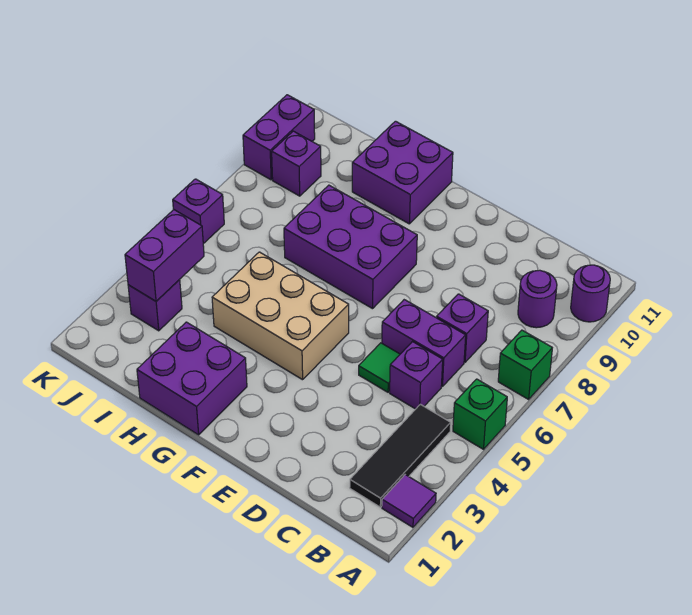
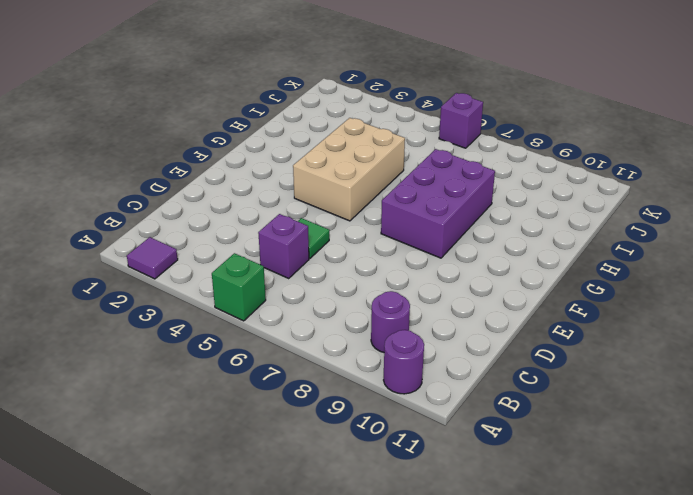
none -> green brick A7 level 1
none -> black tile B2:B4 level 1
none -> purple brick C6:D6 level 1

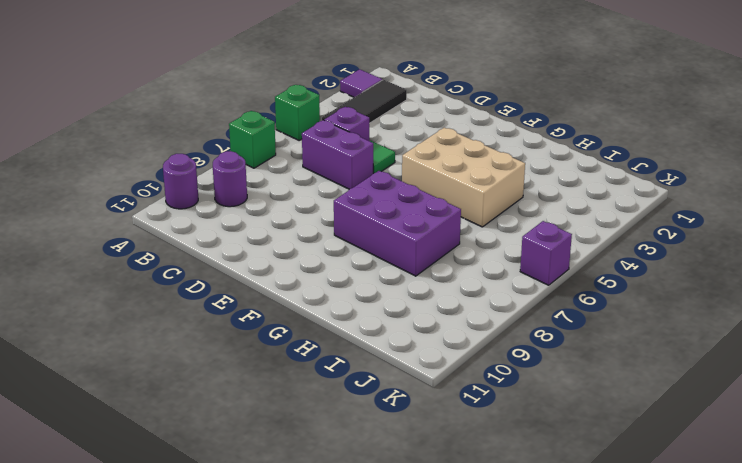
none -> purple brick C7 level 1
none -> purple brick G1:H2 level 1
none -> purple brick G10:H11 level 1

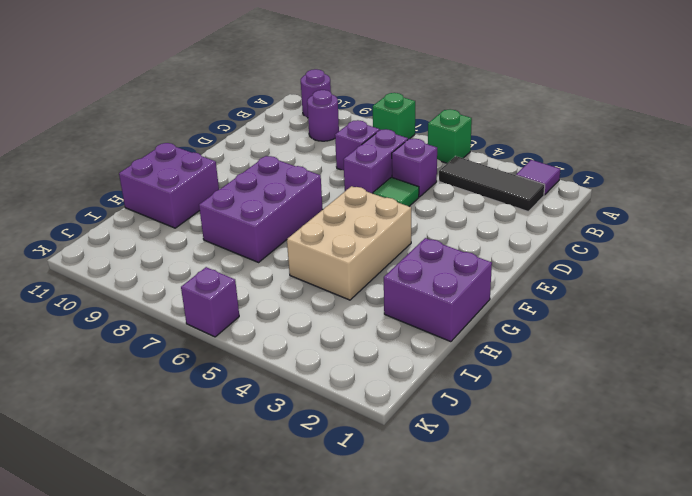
none -> purple brick J3 level 1
none -> purple brick J9 level 1
none -> purple brick K9:K10 level 1

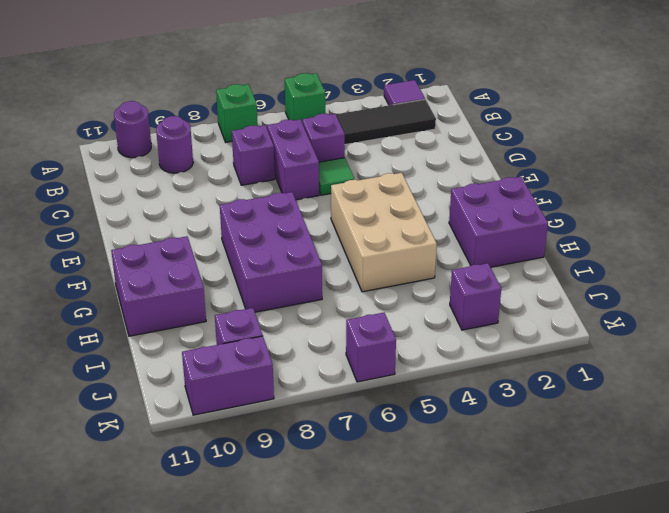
none -> purple brick J3:J4 level 2

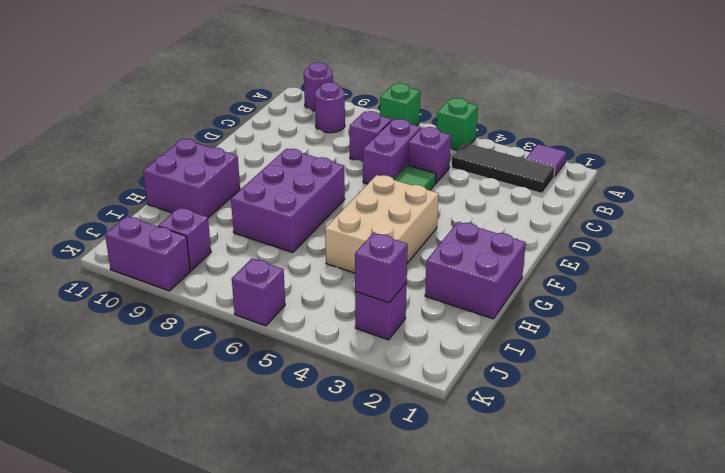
purple brick J3 level 2 -> purple brick J3:J4 level 2

